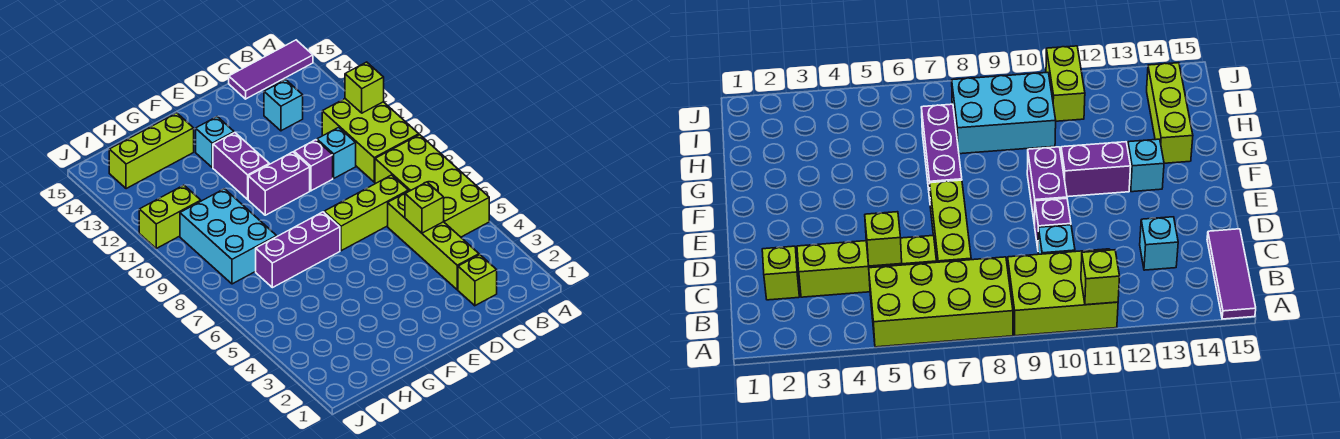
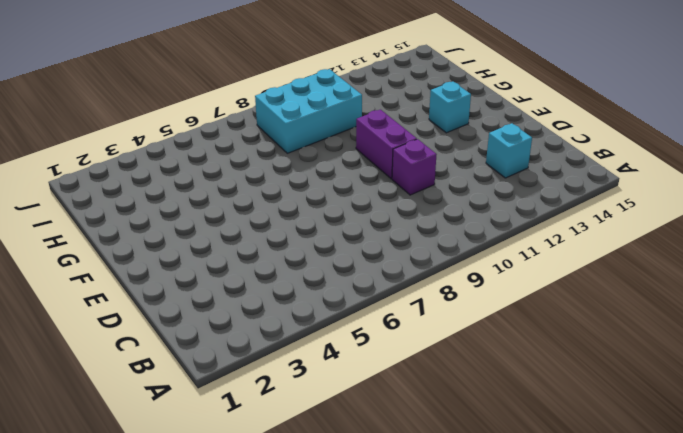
none -> lime brick A5:B8 level 1
none -> lime brick A9:B11 level 1
none -> purple tile A15:C15 level 1

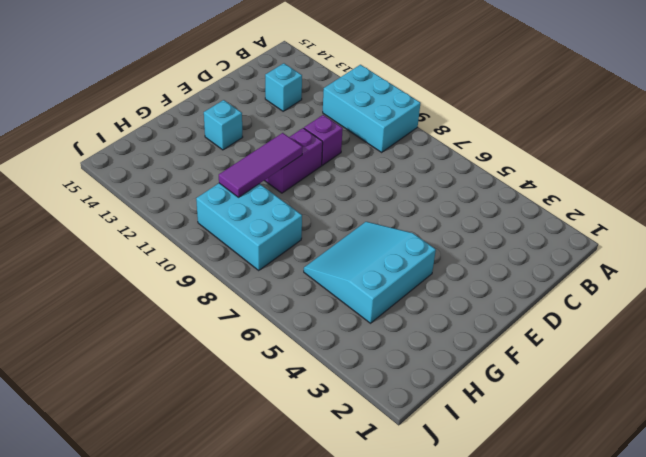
cyan brick A9:B11 level 1 -> lime brick A9:B11 level 1
cyan slope F4:H6 level 1 top 4 -> none
purple tile F10:H10 level 2 -> purple tile A15:C15 level 1
none -> lime brick A5:B8 level 1
none -> lime brick C2 level 1
none -> lime brick C3:C6 level 1

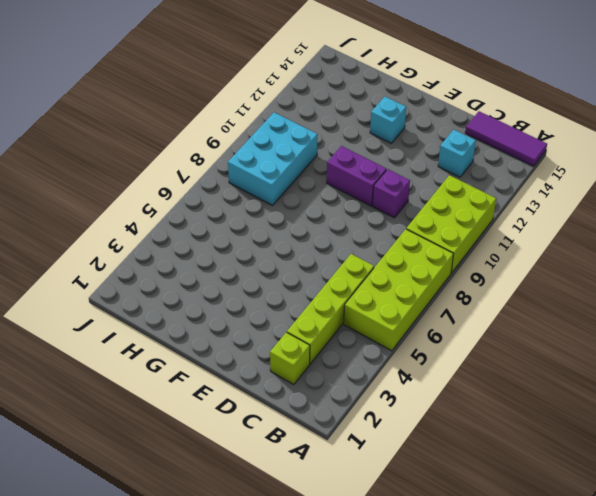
none -> lime brick C7:E7 level 1
none -> cyan brick C10 level 1
none -> purple brick F7:H7 level 1

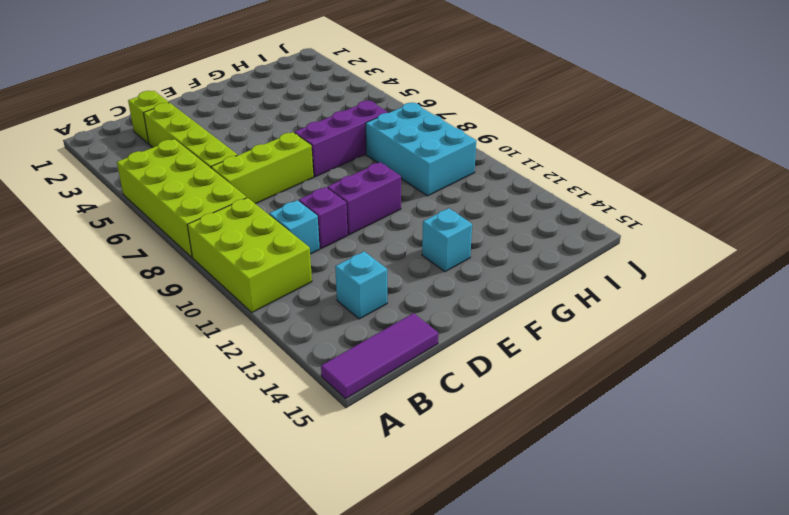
none -> purple brick F11:F12 level 1
none -> lime brick G14:I14 level 1
none -> lime brick I11:J11 level 1

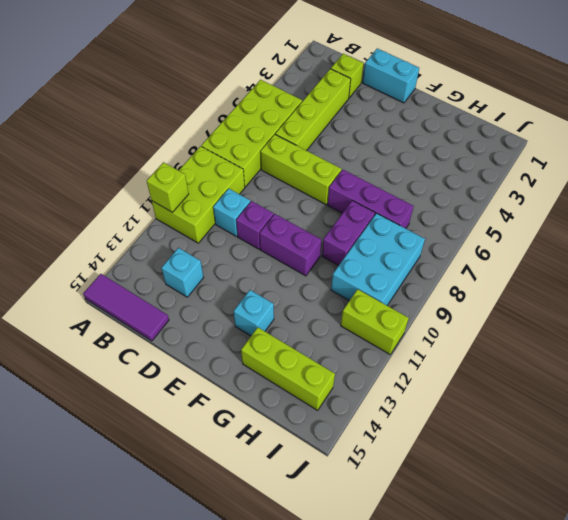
cyan brick D1:E1 level 1 -> none
purple brick G8:G9 level 1 -> purple brick F11:F12 level 1
none -> lime brick C5 level 2

